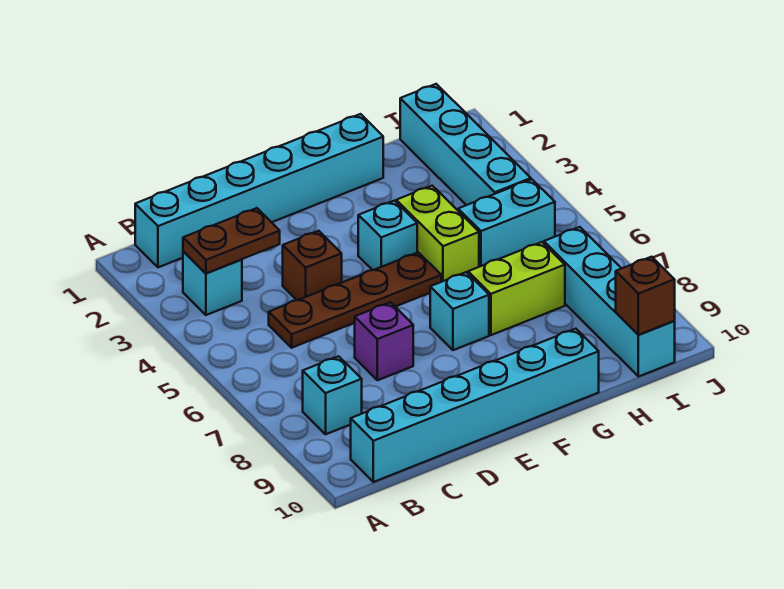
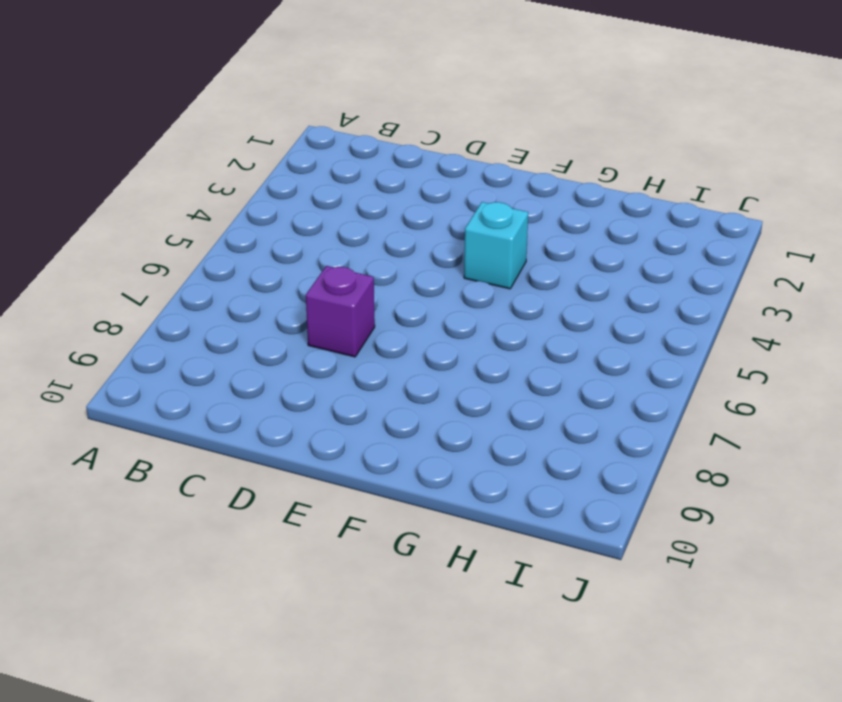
none -> cyan brick B1:G1 level 1
none -> cyan brick B3 level 1
none -> cyan brick B8 level 1

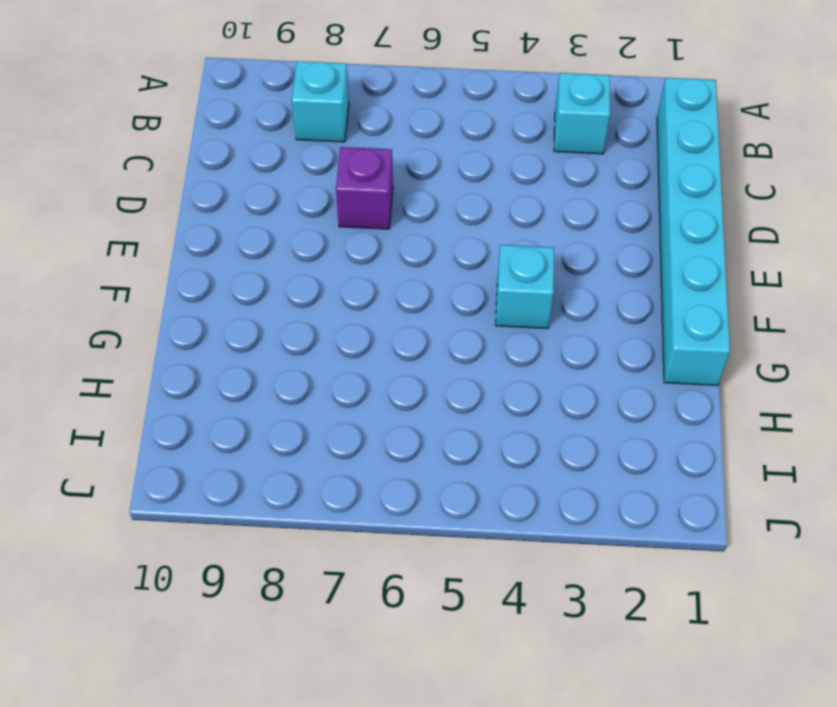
none -> cyan brick B10:G10 level 1
none -> brown plate C5:F5 level 1
none -> brown brick D4 level 1

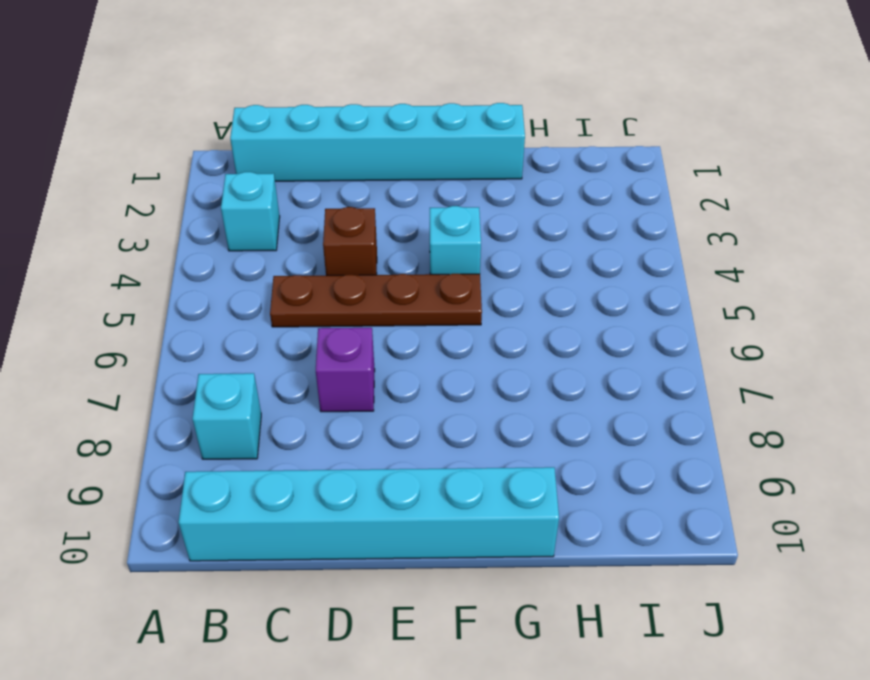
none -> cyan brick F7 level 1
none -> lime brick G4:G5 level 1
none -> lime brick G7:H7 level 1

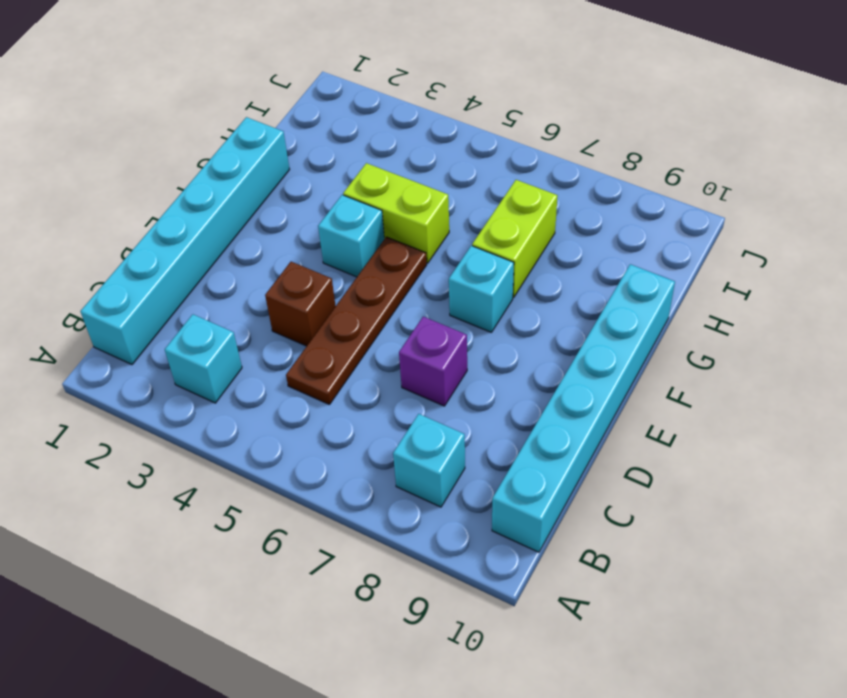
none -> cyan brick H5:I5 level 1
none -> cyan brick I1:I4 level 1
none -> cyan brick I7:I10 level 1

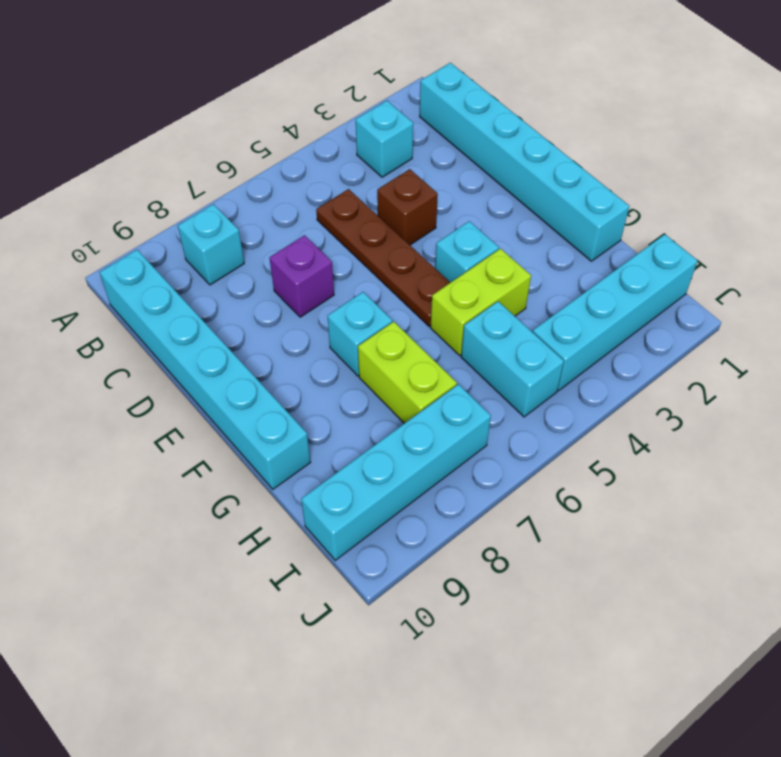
none -> brown plate B3:C3 level 2
none -> brown brick I10 level 2

